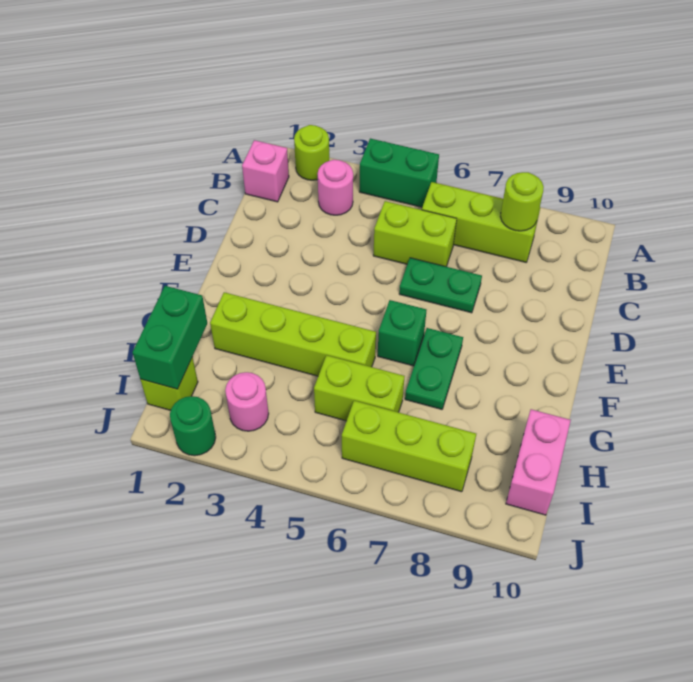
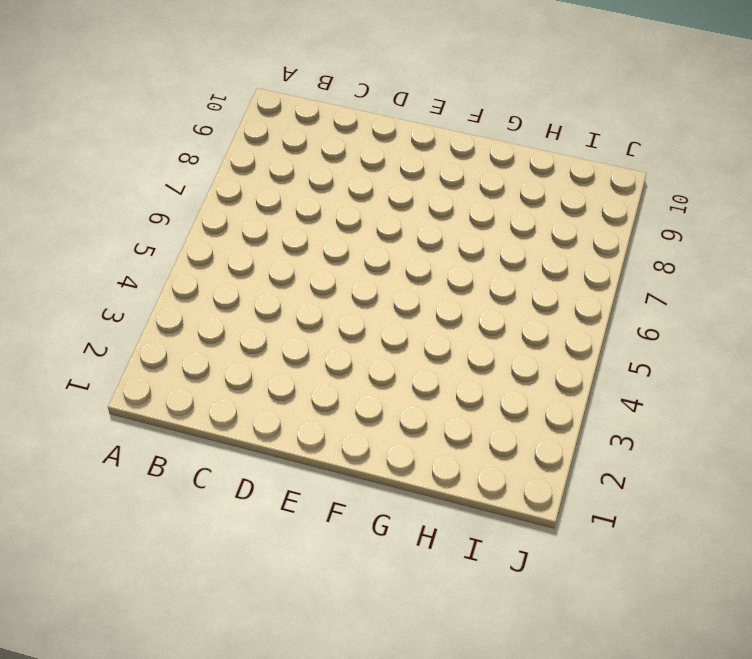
none -> lime round brick A2 level 1
none -> green brick A4:A5 level 1
none -> pink brick B1 level 1

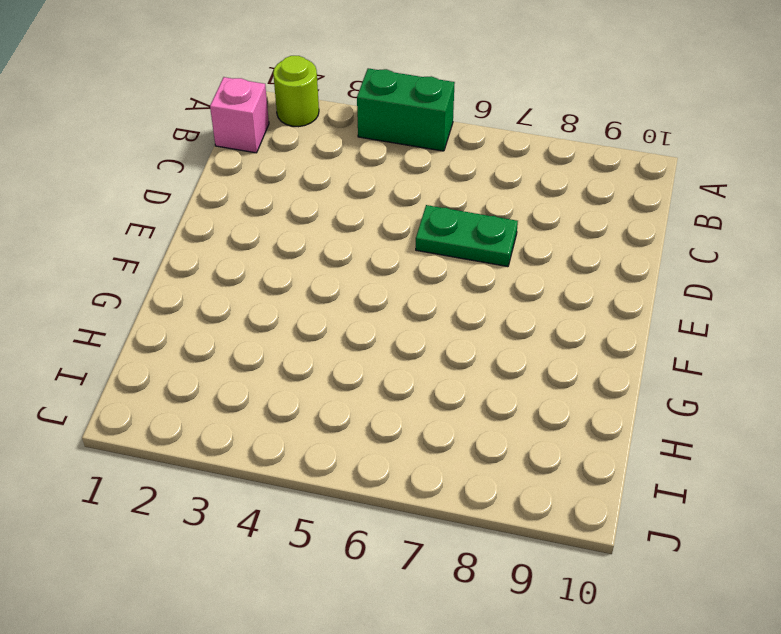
none -> pink round brick B3 level 1
none -> lime brick B6:B8 level 1
none -> lime brick C5:C6 level 1

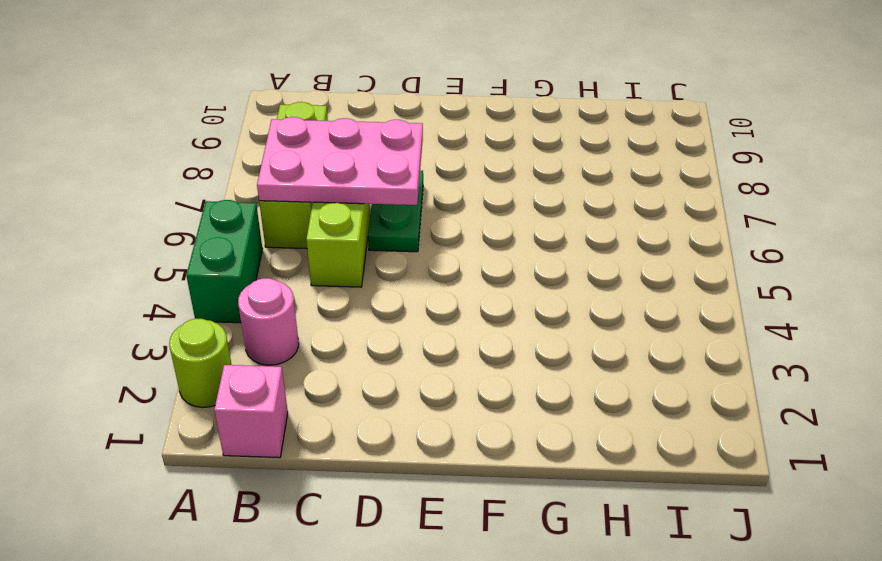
pink plate B6:D7 level 2 -> none
none -> green brick F6 level 1
none -> green plate F7:G7 level 1
none -> lime brick G2:G5 level 1

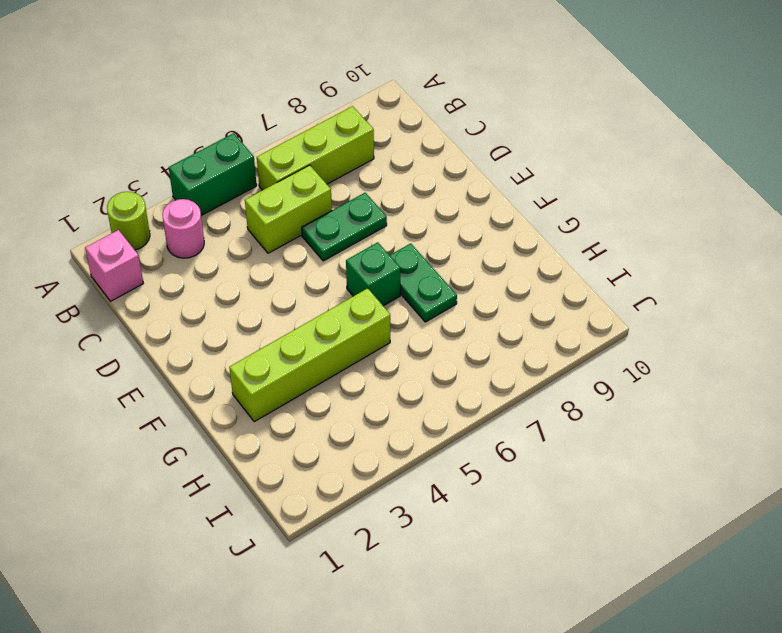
none -> lime brick H5:H6 level 1
none -> pink brick H10:I10 level 1
none -> lime brick I1 level 1

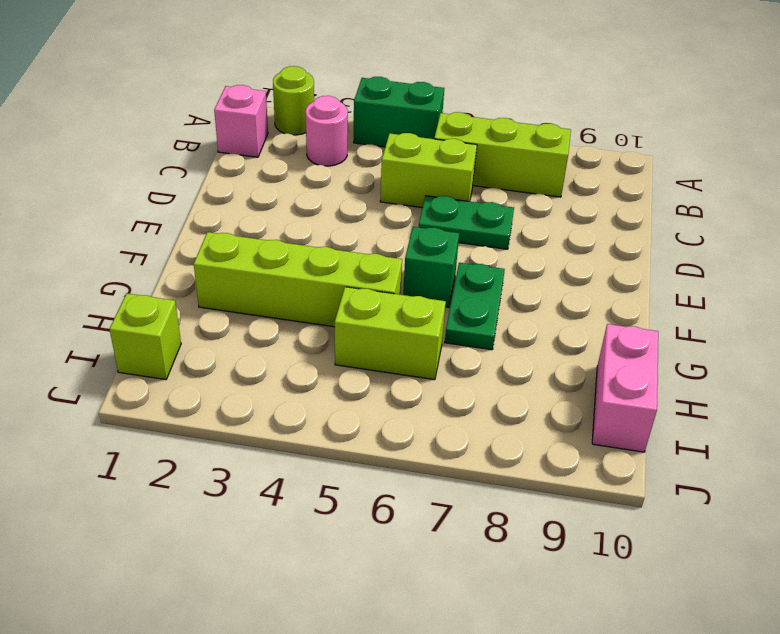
none -> pink round brick I3 level 1
none -> lime brick I6:I8 level 1
none -> green round brick J2 level 1

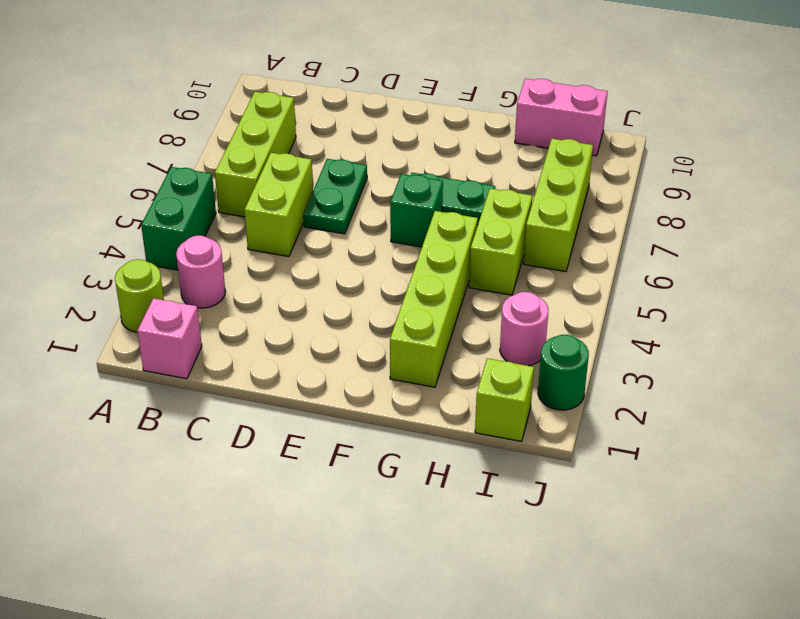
none -> lime round brick B8 level 2
none -> green brick H1:I1 level 2

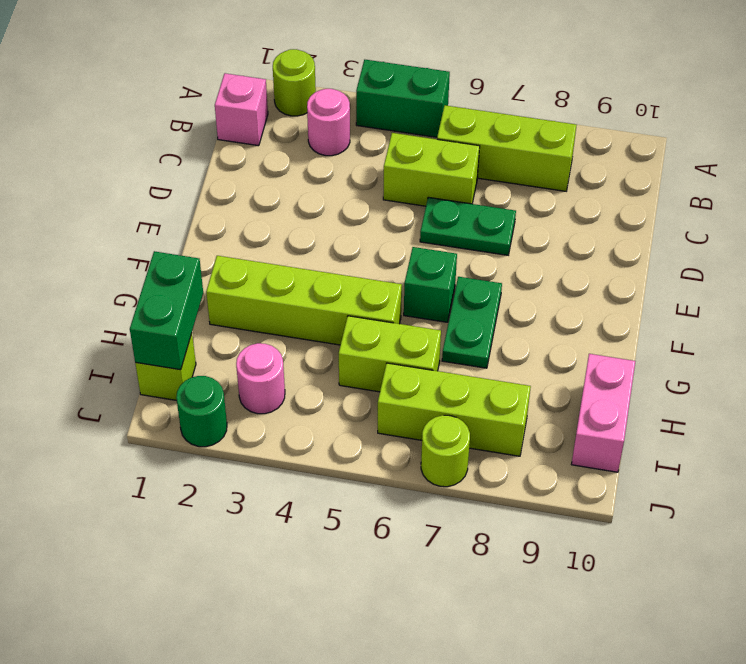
lime round brick J7 level 1 -> lime round brick B8 level 2

